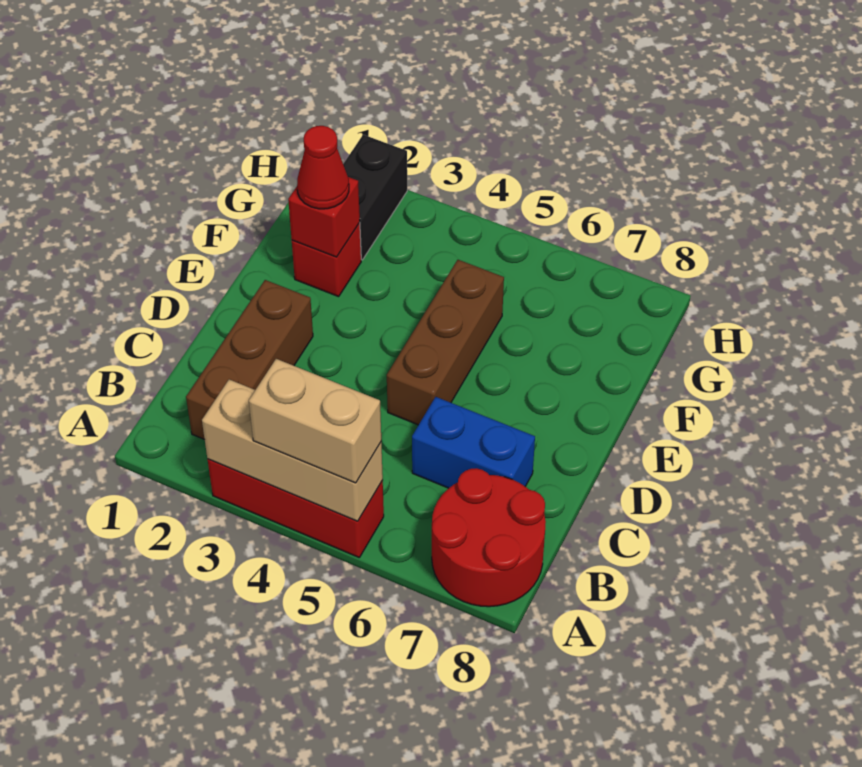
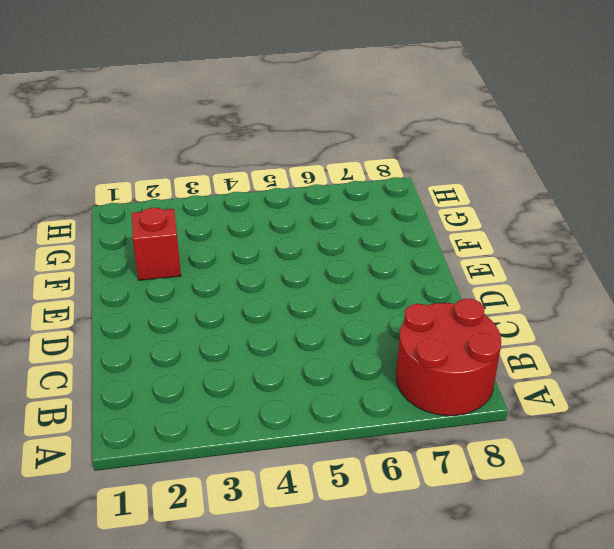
none -> red brick A3:A5 level 1
none -> brown brick B2:D2 level 1

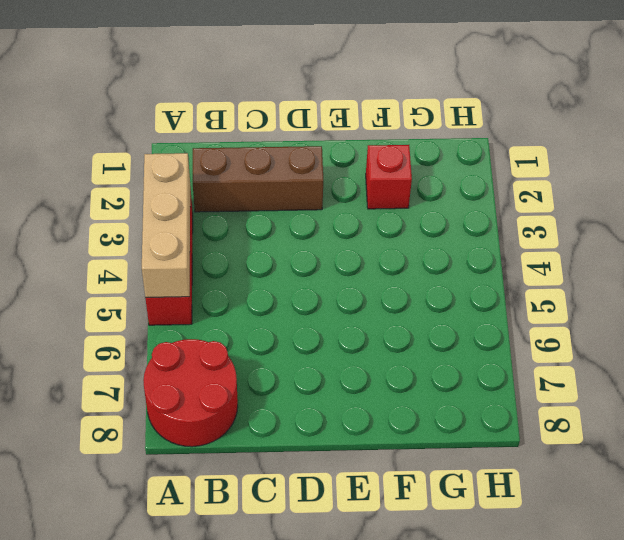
none -> blue brick C6:C7 level 1
none -> brown brick D5:F5 level 1

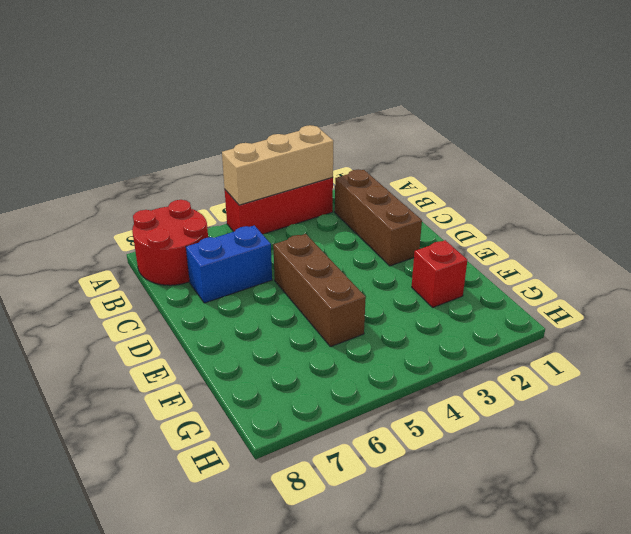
none -> black brick G2:H2 level 1
none -> red brick F2 level 2

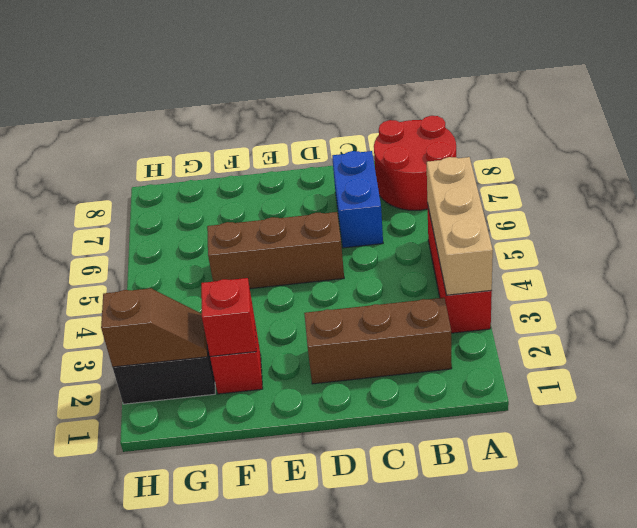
brown slope G2:H2 level 2 top H -> none
none -> tan brick A4:A5 level 3
none -> red cone F2 level 3

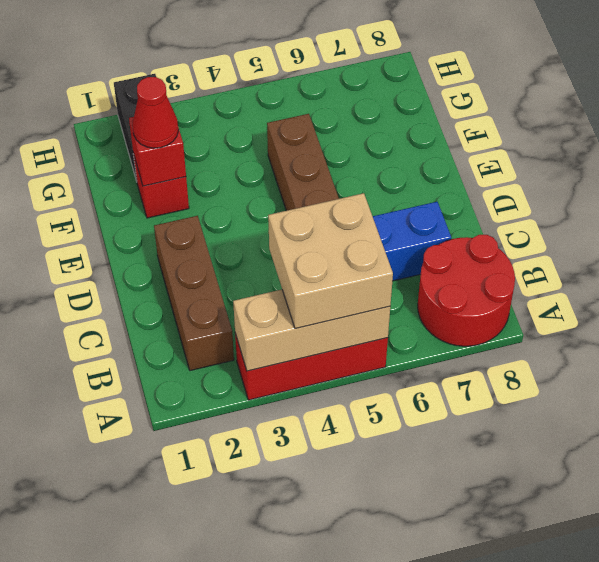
tan brick A4:B5 level 3 -> tan brick A4:A5 level 3

